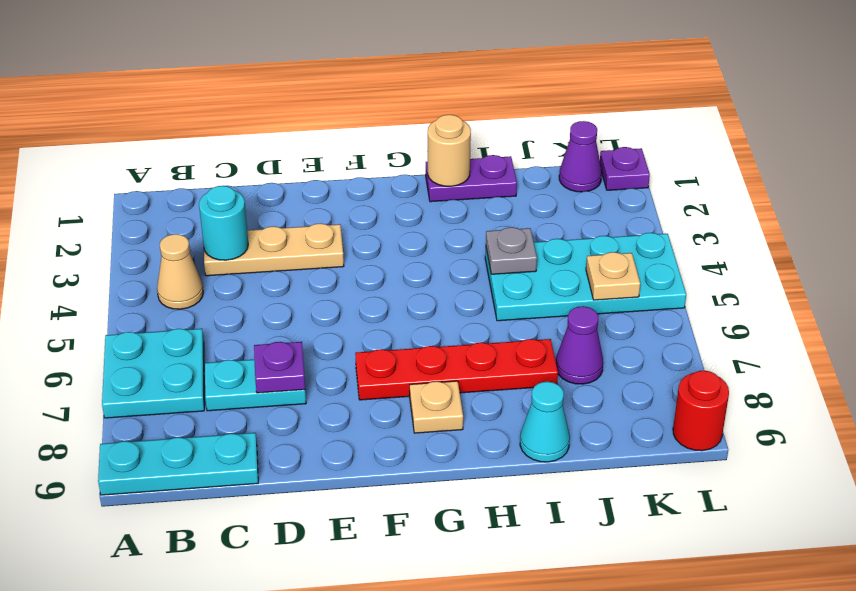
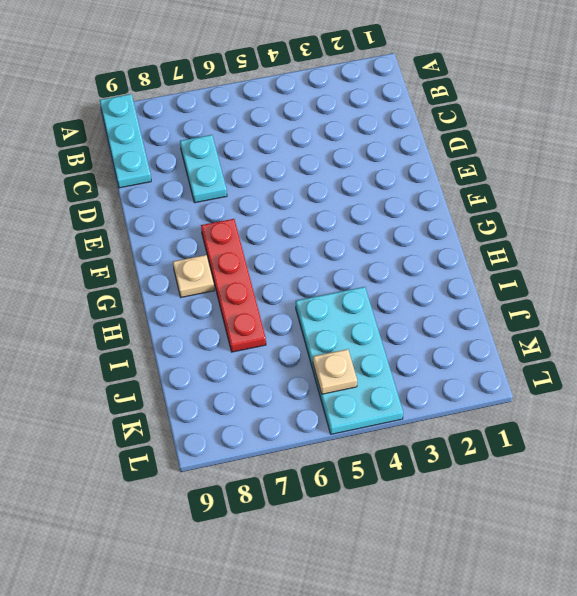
none -> cyan plate A6:B7 level 1
none -> tan cone B4 level 1
none -> tan plate C3:E3 level 1

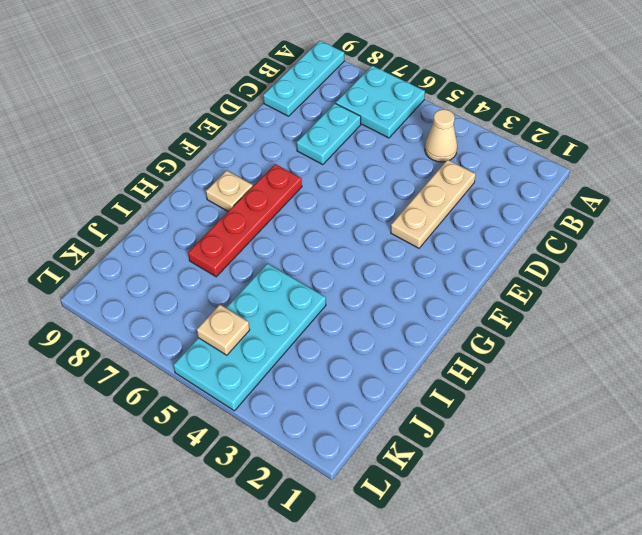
none -> purple plate H1:I1 level 1
none -> cyan cone I9 level 1
none -> purple cone J7 level 1

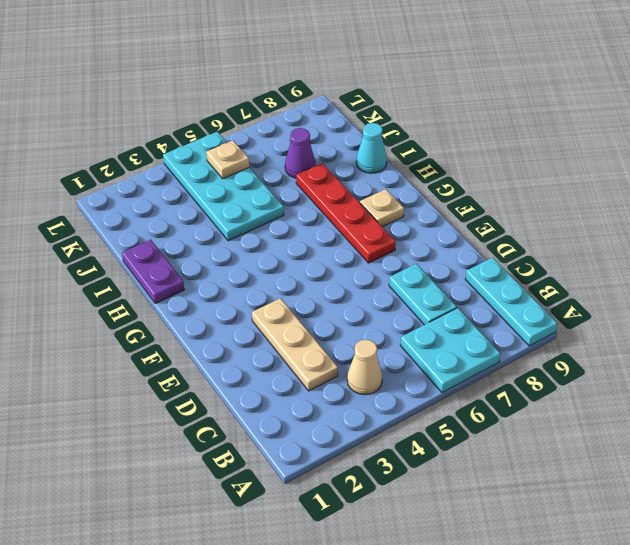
none -> purple cone K1 level 1
none -> purple plate L1 level 1
none -> red round brick L9 level 1

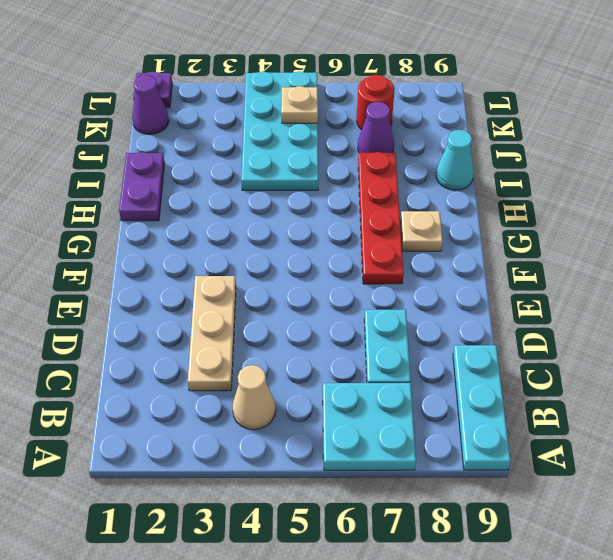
red round brick K7 level 1 -> red round brick L9 level 1
none -> cyan round brick C3 level 2
none -> purple plate D7 level 2
none -> tan round brick H1 level 2

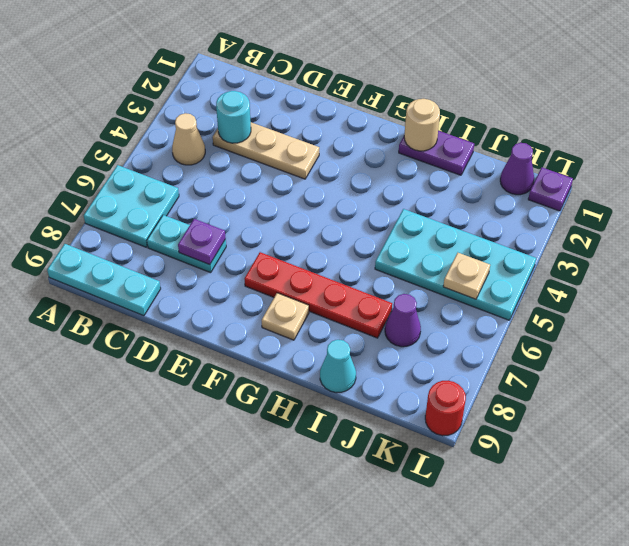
none -> grey plate I4 level 2

